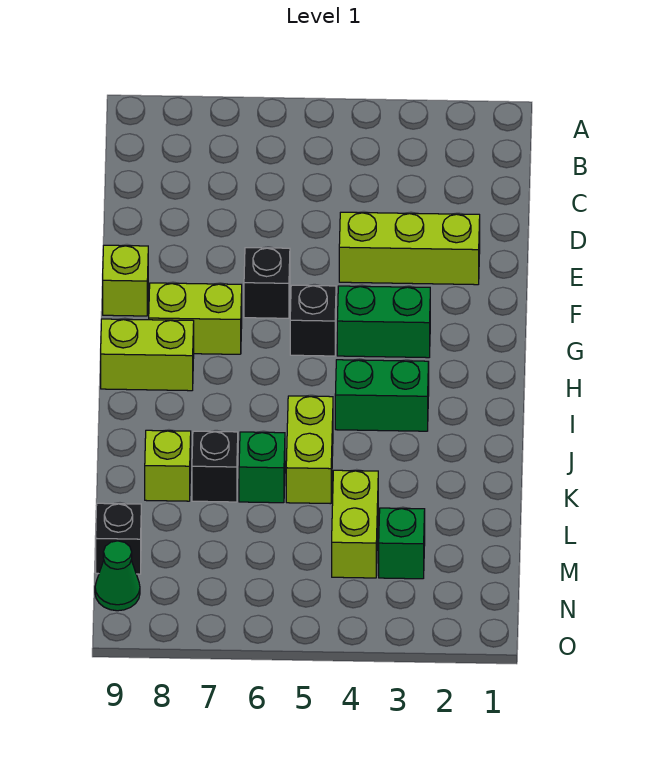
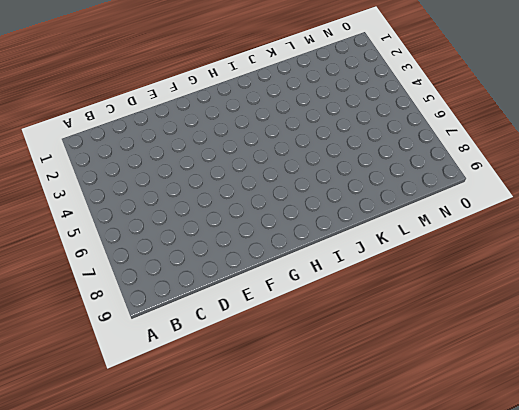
none -> lime brick E2:E4 level 1
none -> black brick F6 level 1
none -> lime brick F9 level 1

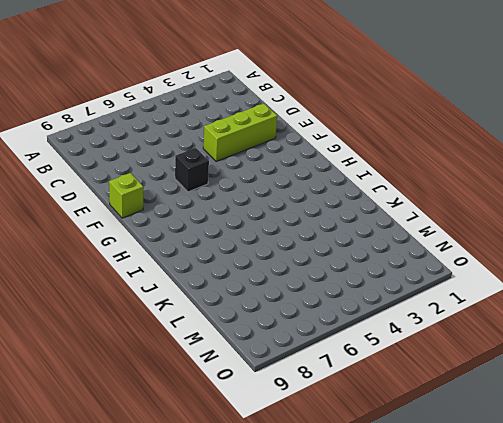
none -> green brick G3:G4 level 1
none -> black brick G5 level 1
none -> lime brick G7:G8 level 1

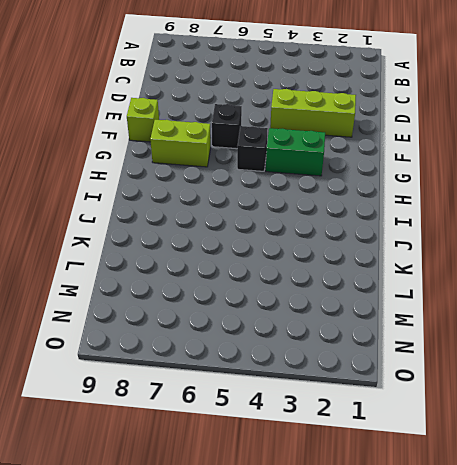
none -> lime brick H8:H9 level 1
none -> green brick I3:I4 level 1
none -> lime brick J5:K5 level 1

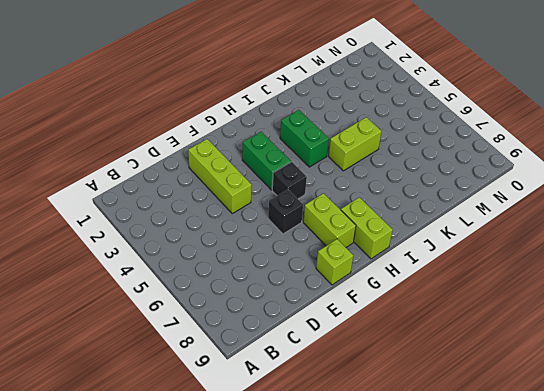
none -> green brick K6 level 1
none -> black brick K7 level 1
none -> lime brick K8 level 1

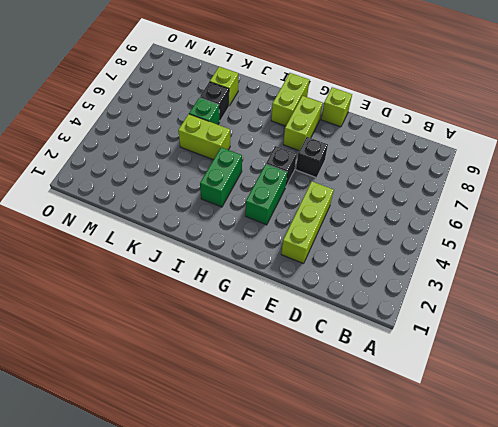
none -> lime brick L4:M4 level 1
none -> green brick M3 level 1
none -> black brick M9 level 1

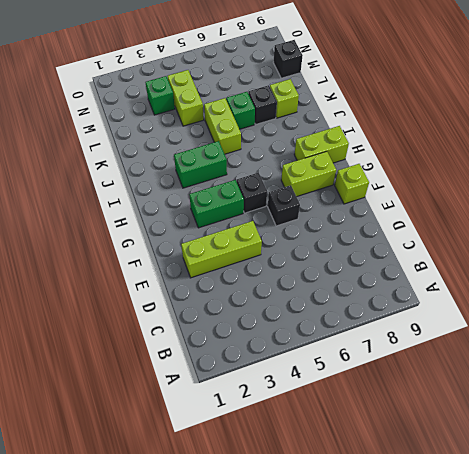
none -> green cone N9 level 1

